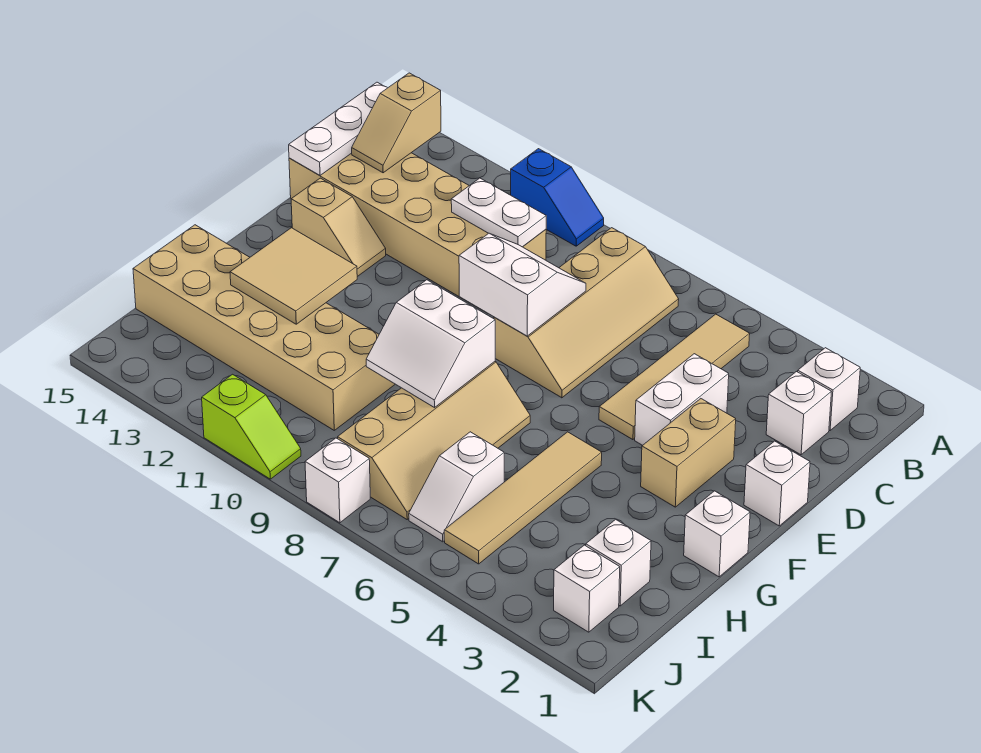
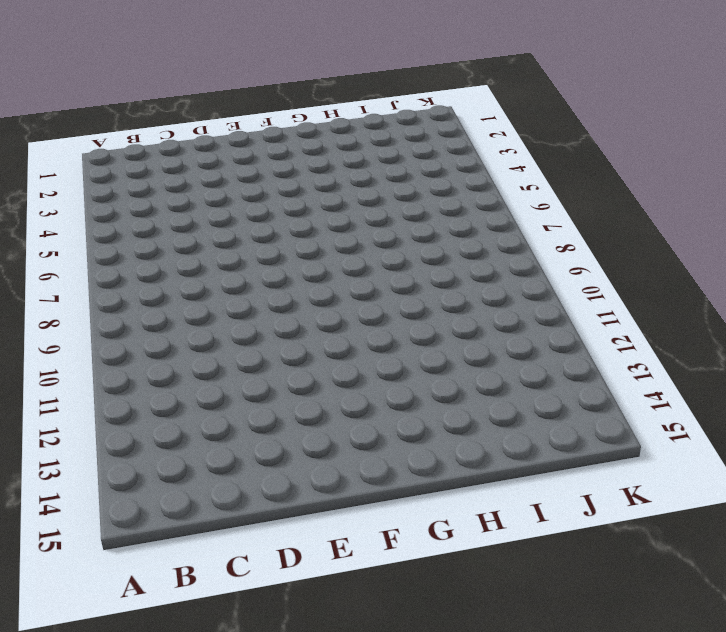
none -> blue slope A10:A11 level 1 top 11
none -> white brick B2 level 1
none -> tan tile B5:E5 level 1

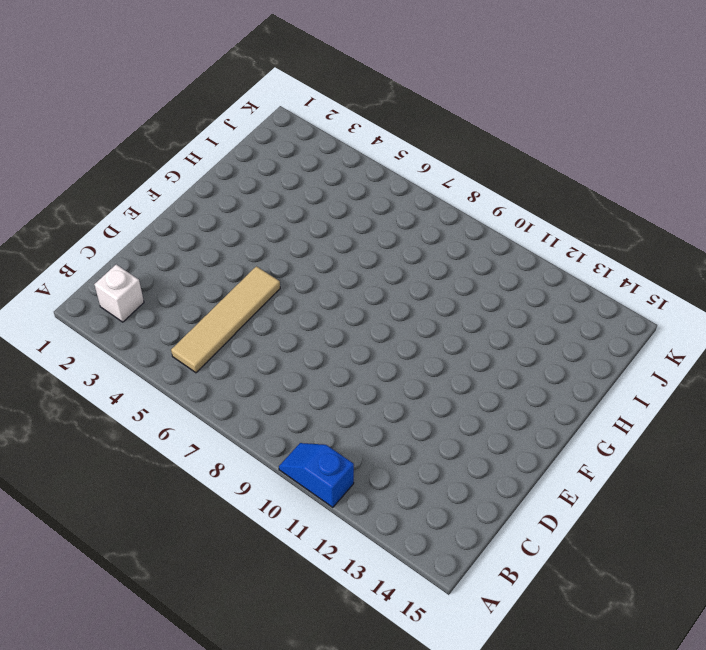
none -> tan slope B7:E8 level 1 top 8
none -> white brick C2 level 1
none -> tan brick C10:D15 level 1

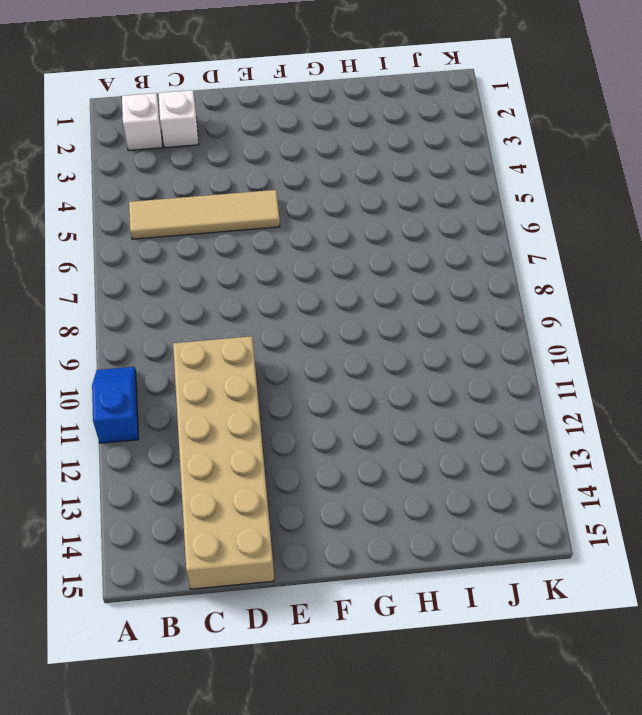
none -> tan slope B7:E8 level 1 top 8
none -> white brick D4:E4 level 1
none -> white brick E1 level 1

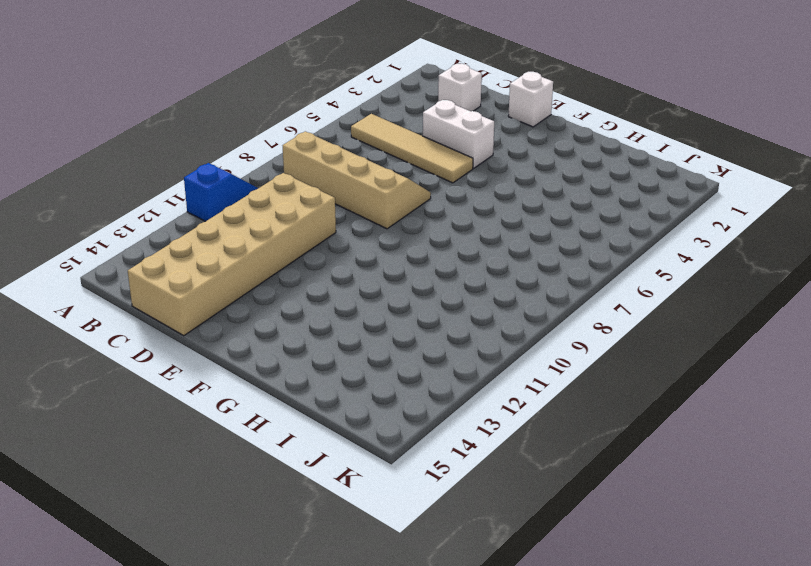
none -> white brick B2 level 1
none -> tan brick E3:F3 level 1
none -> tan slope E13:E14 level 1 top 14

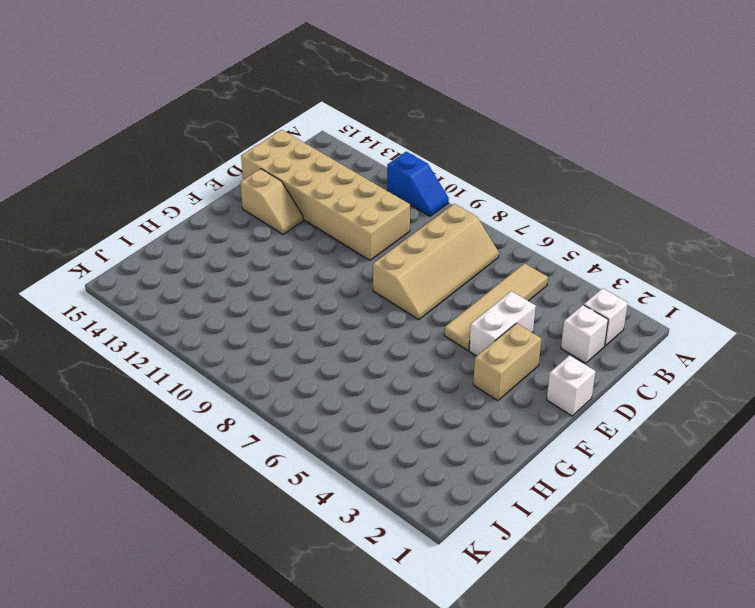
none -> white brick G1 level 1
none -> tan tile G5:J5 level 1
none -> tan slope G7:J8 level 1 top 8

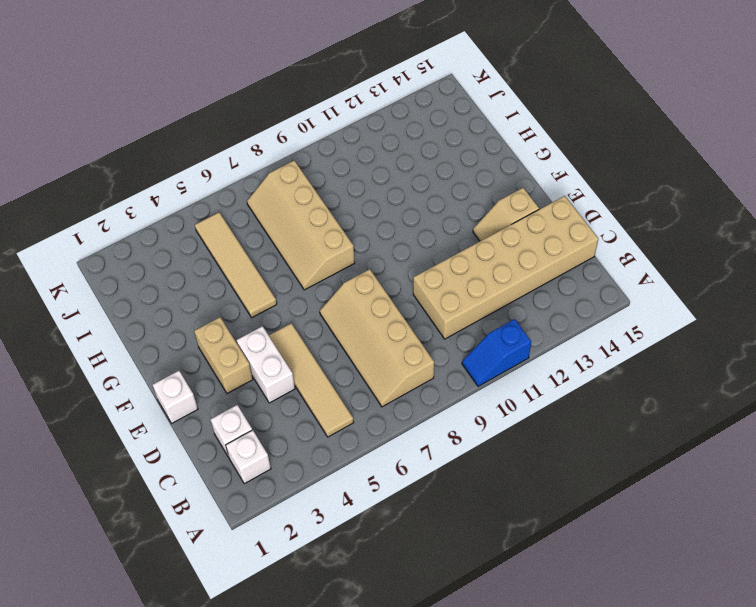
none -> white brick G1 level 1
none -> tan brick H10:I15 level 1
none -> white brick I2 level 1

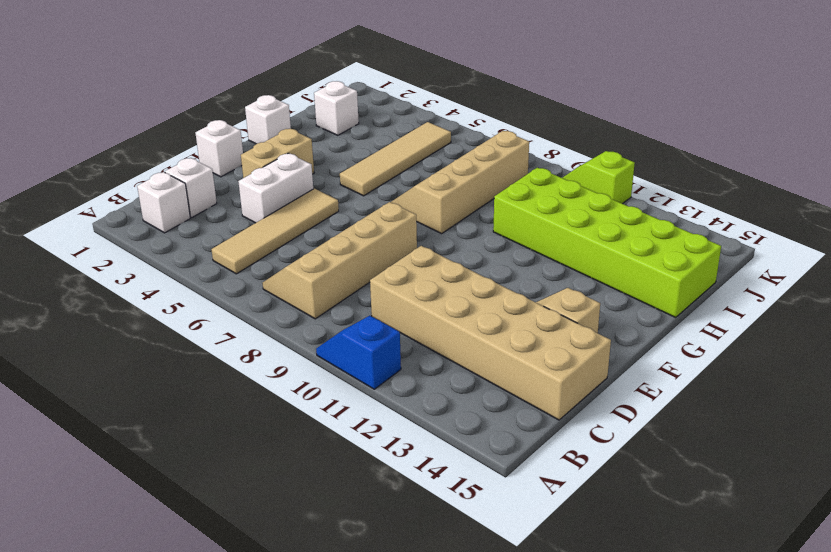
lime brick H10:I15 level 1 -> tan brick H10:I15 level 1
none -> white slope I6:J6 level 1 top I
none -> white brick J2 level 1
none -> white brick K8 level 1

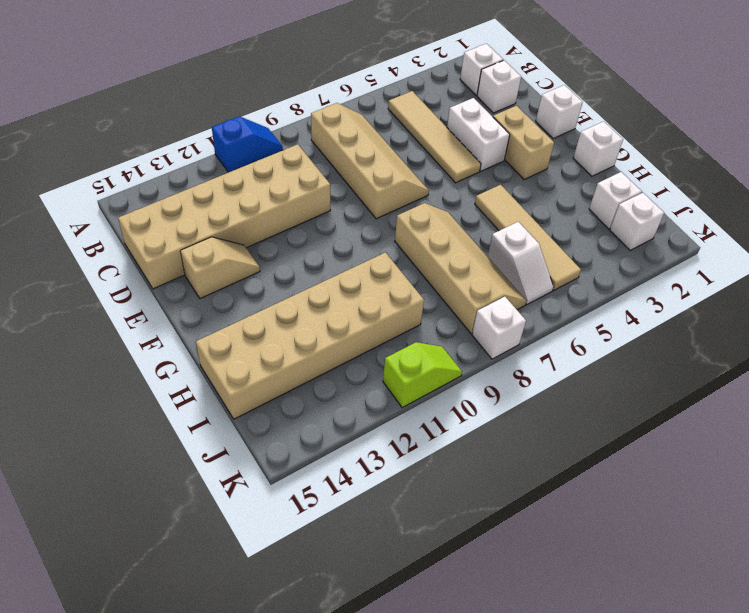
none -> tan slope B14:C14 level 2 top B
none -> white plate B15:D15 level 2
none -> white plate C10:C11 level 2

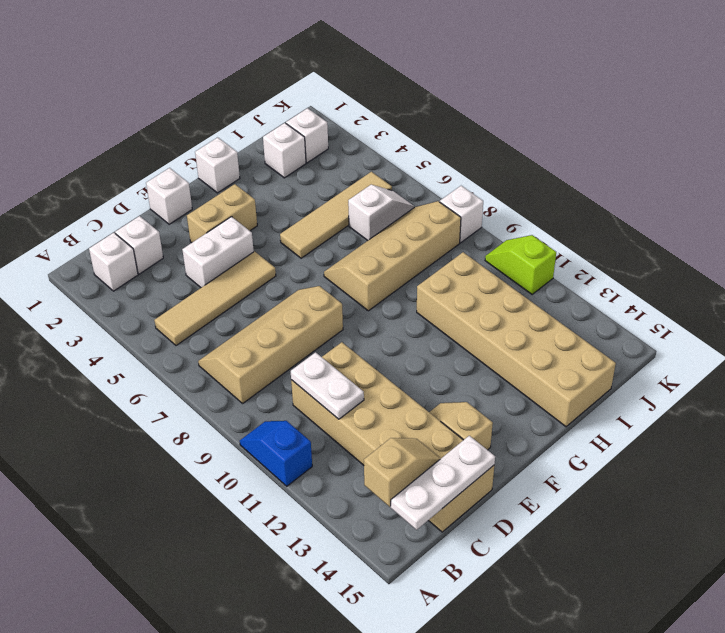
none -> white slope D8:E9 level 2 top E
none -> white slope G8:H9 level 2 top G
none -> tan tile G12:H13 level 2

